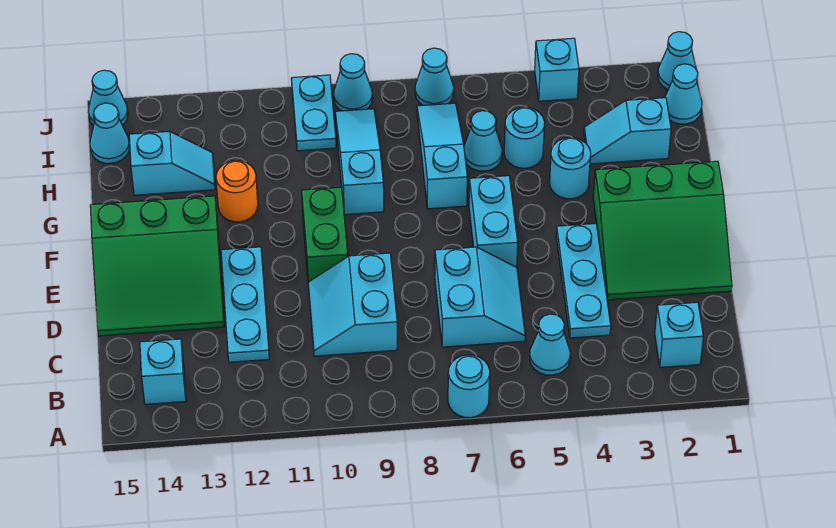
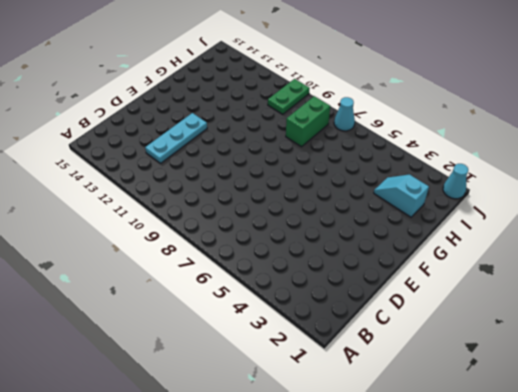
green brick H8:I8 level 1 -> green brick E10:F10 level 1
green plate I10:J10 level 1 -> cyan plate I10:J10 level 1
none -> cyan round brick A7 level 1
none -> cyan brick B2 level 1
none -> cyan cone B5 level 1

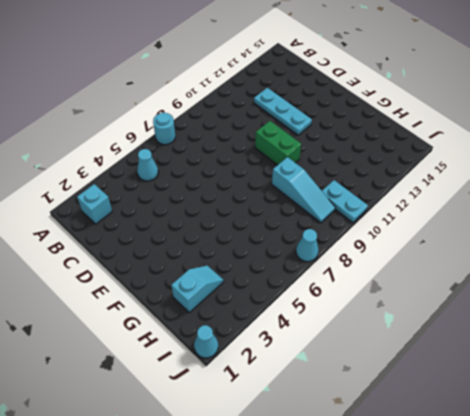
none -> cyan brick B14 level 1
none -> cyan plate C4:E4 level 1
none -> cyan slope C6:D7 level 1 top 7

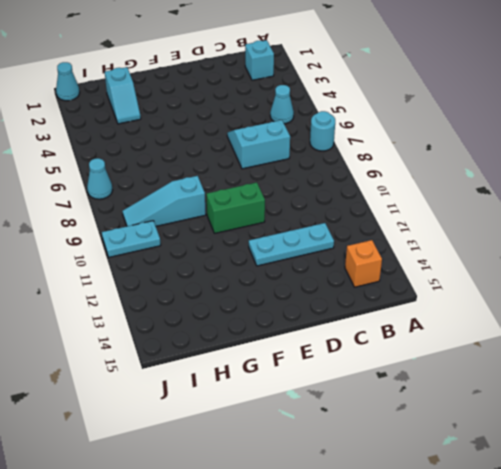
orange brick B14 level 1 -> cyan brick B14 level 1
none -> cyan plate C4:E4 level 1
none -> cyan slope C9:D10 level 1 top 9
none -> green slope D1:F3 level 1 top F

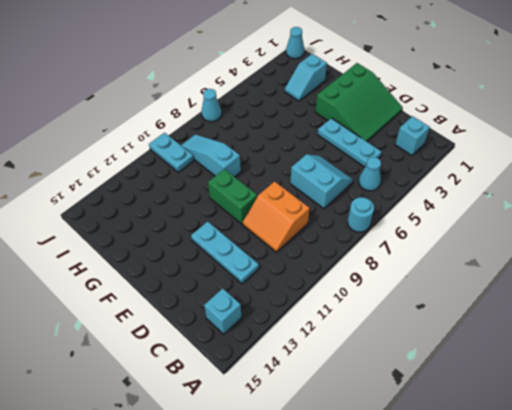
orange slope C9:D10 level 1 top 9 -> cyan slope C9:D10 level 1 top 9
none -> green slope D13:F15 level 1 top F
none -> cyan brick E6:F6 level 1
none -> cyan round brick G4 level 1

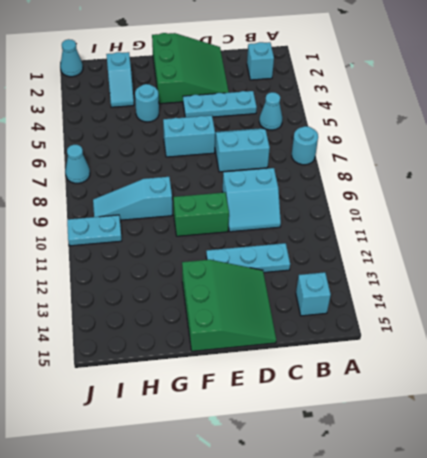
none -> cyan slope G7:I7 level 1 top G
none -> orange round brick G12 level 1
none -> cyan round brick H5 level 1

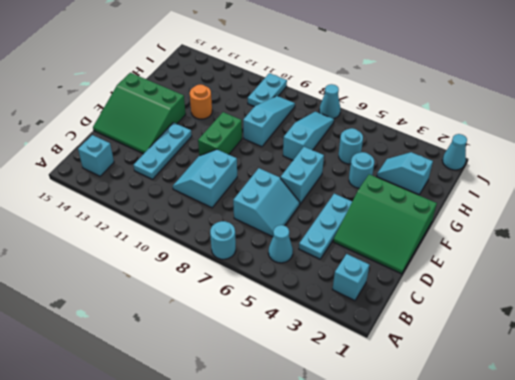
none -> cyan cone H6 level 1
none -> cyan slope H13:H14 level 1 top 14
none -> cyan cone I1 level 1

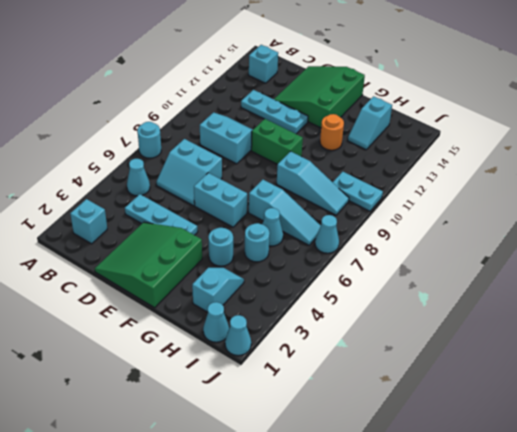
none -> cyan cone I15 level 1
none -> cyan brick J4 level 1
none -> cyan cone J9 level 1

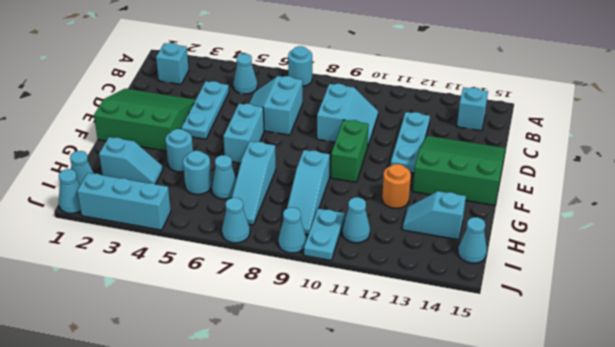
cyan cone I11 level 1 -> cyan cone J15 level 1
cyan brick J2:J4 level 1 -> cyan brick J4 level 1

